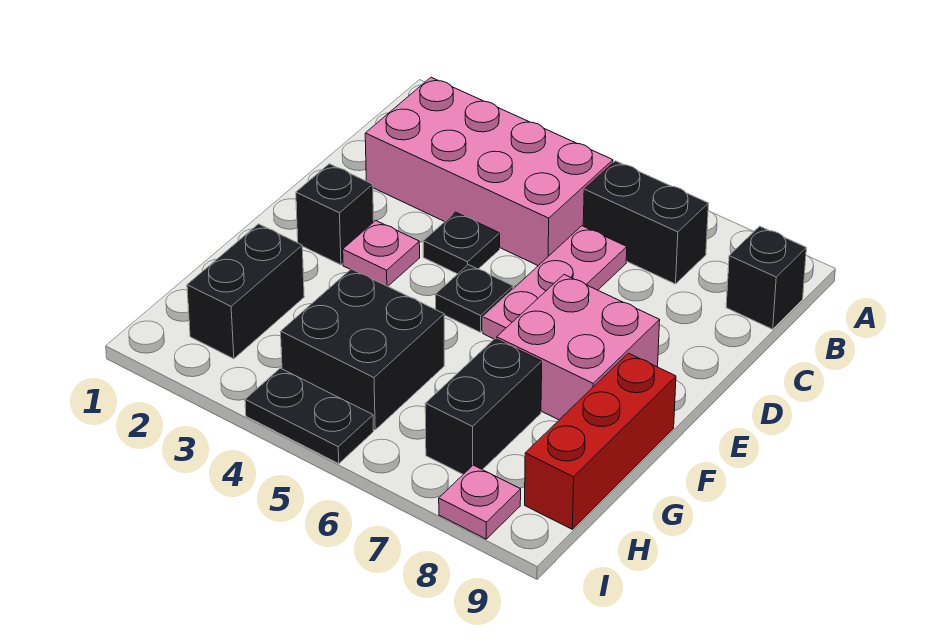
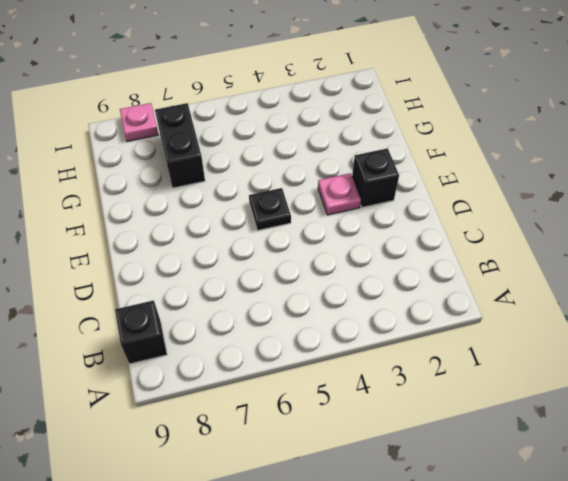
none -> pink brick B2:C5 level 1
none -> black brick B6:B7 level 1
none -> pink plate C6:E6 level 1

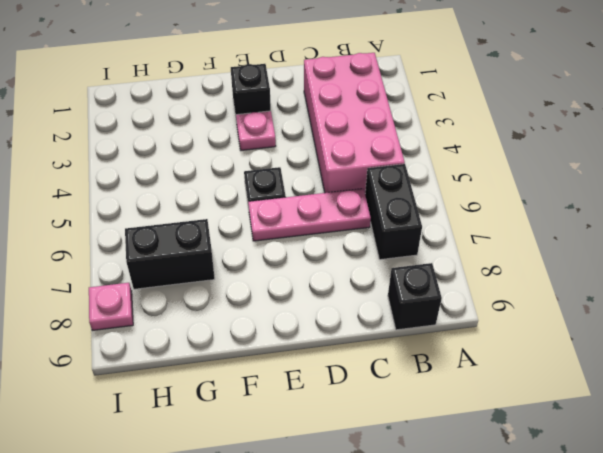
none -> black plate D4 level 1
none -> pink brick E7:F8 level 1
none -> red brick F9:H9 level 1

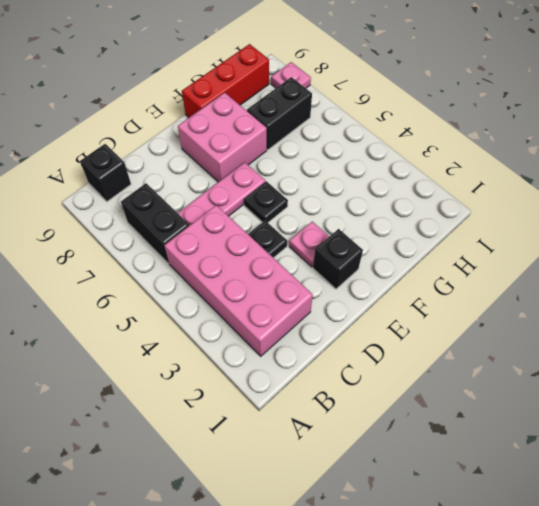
none -> black brick G2:H2 level 1
none -> black brick G4:H5 level 1
none -> black plate I4:I5 level 1

